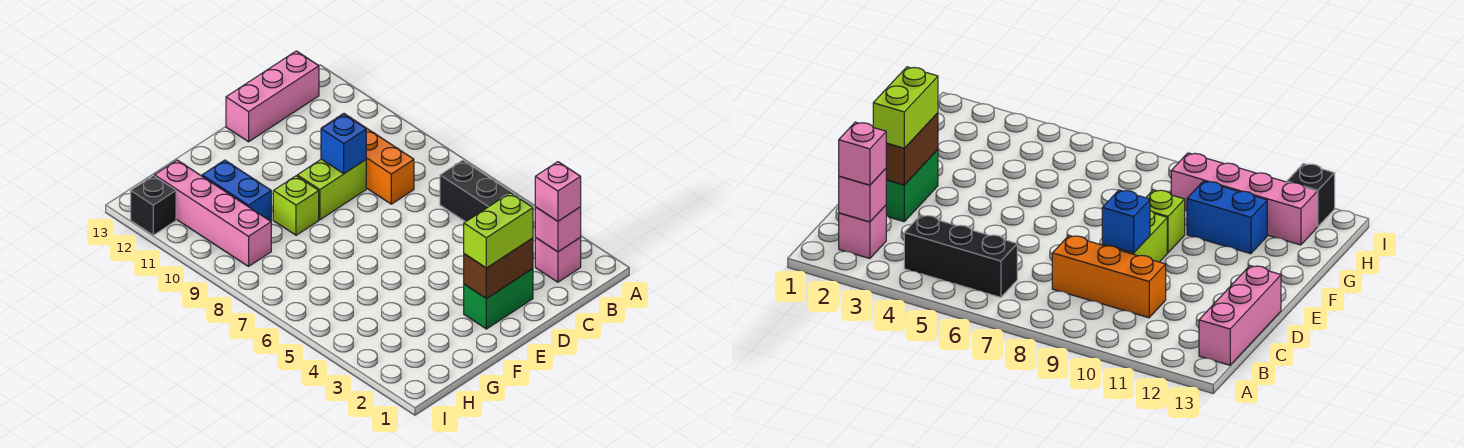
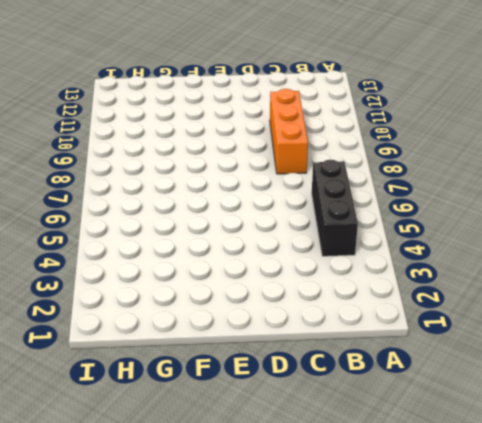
none -> pink brick B2 level 1
none -> pink brick B13:D13 level 1
none -> green brick D2:E2 level 1

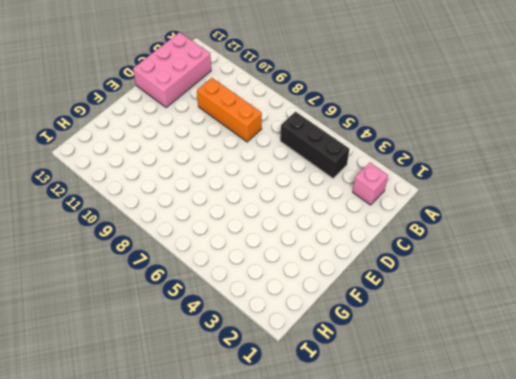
pink brick B12:D13 level 1 -> pink brick B13:D13 level 1
none -> green brick D2:E2 level 1
none -> lime brick D9:E9 level 1
none -> lime brick F9 level 1

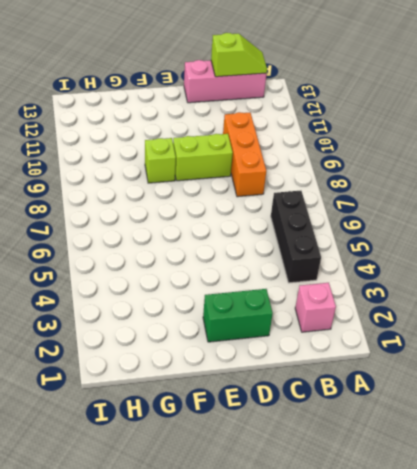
lime slope B13:C13 level 2 top C -> none
none -> blue brick G10:G11 level 1
none -> pink brick H9:H12 level 1
none -> black brick I12 level 1

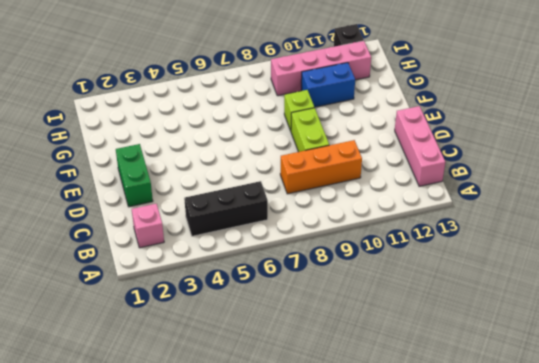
none -> pink brick B2 level 2
none -> brown brick D2:E2 level 2
none -> blue brick D9 level 2

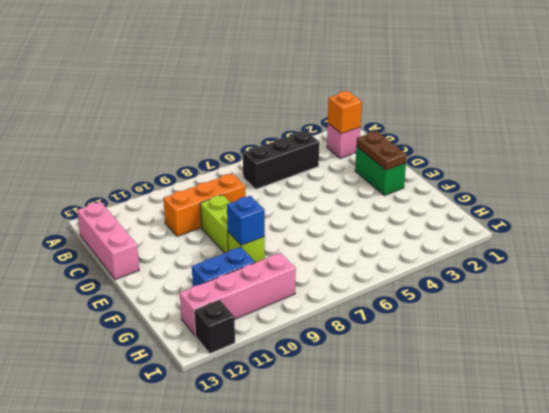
orange brick B2 level 2 -> pink brick B2 level 2
brown plate D2:E2 level 2 -> brown brick D2:E2 level 2
blue brick F9 level 2 -> blue brick D9 level 2
none -> pink brick B2 level 3
none -> lime brick D2:E2 level 3

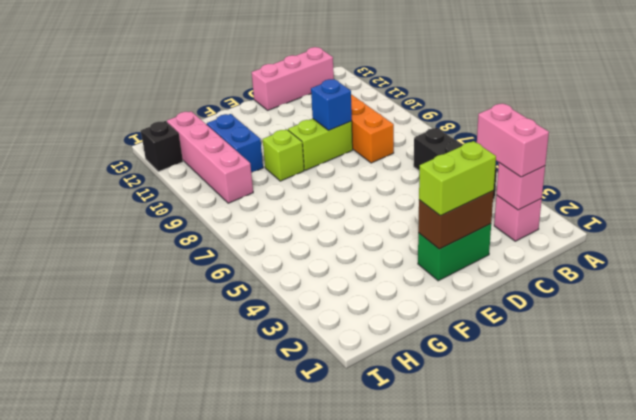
pink brick B2:B3 level 3 -> pink brick B2 level 3

